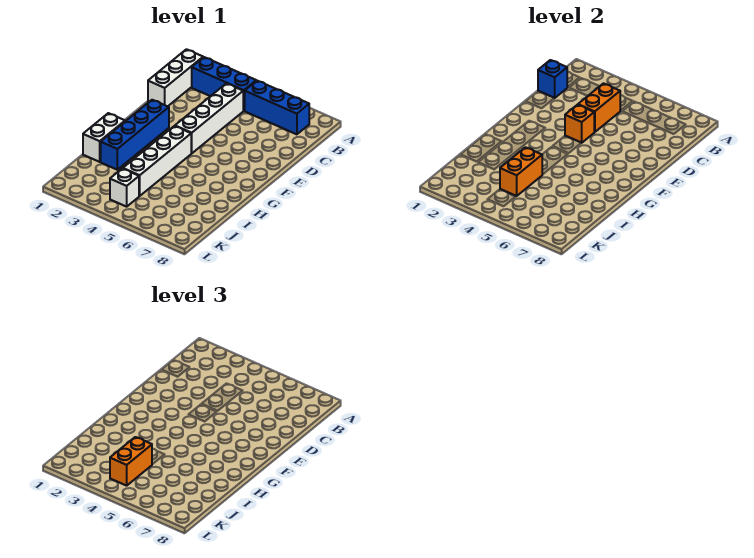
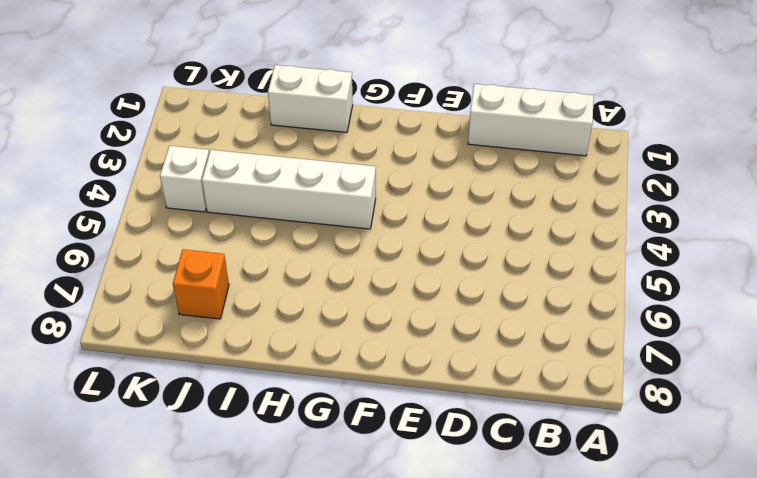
orange brick J7 level 1 -> orange brick E4 level 2
none -> blue brick B2:B4 level 1
none -> blue brick B5:B7 level 1
none -> white brick C4:F4 level 1

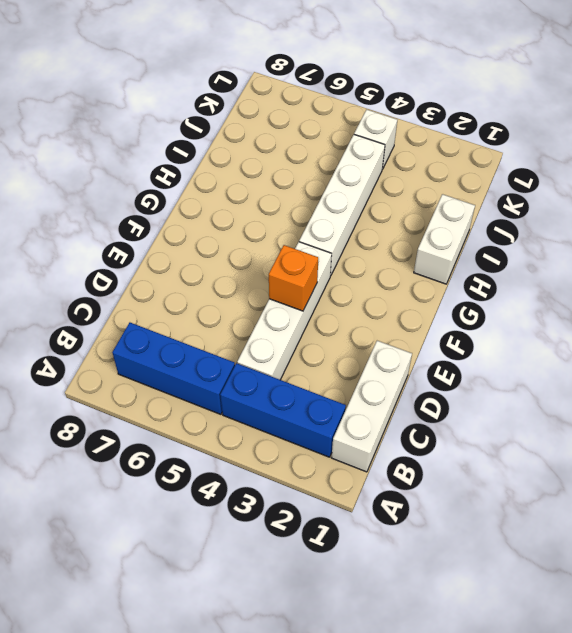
none -> blue brick F2:I2 level 1
none -> blue brick C1 level 2
none -> orange brick C4:D4 level 2

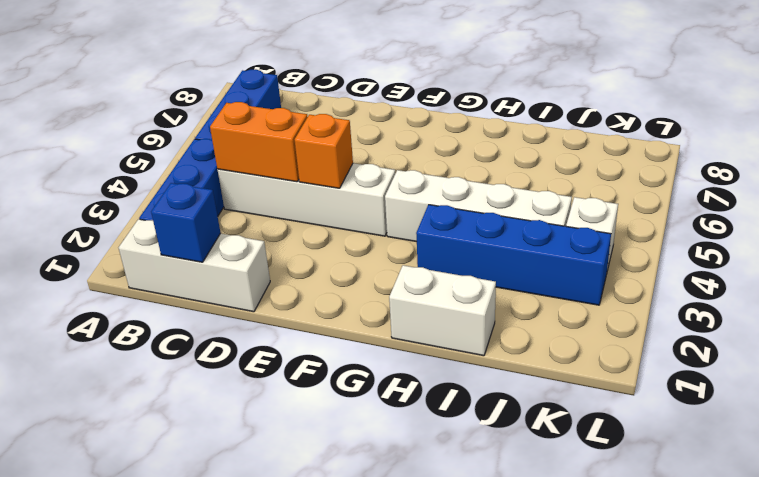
blue brick H3:K3 level 1 -> blue brick F2:I2 level 1
none -> orange brick I4:J4 level 2
none -> orange brick J4:K4 level 3

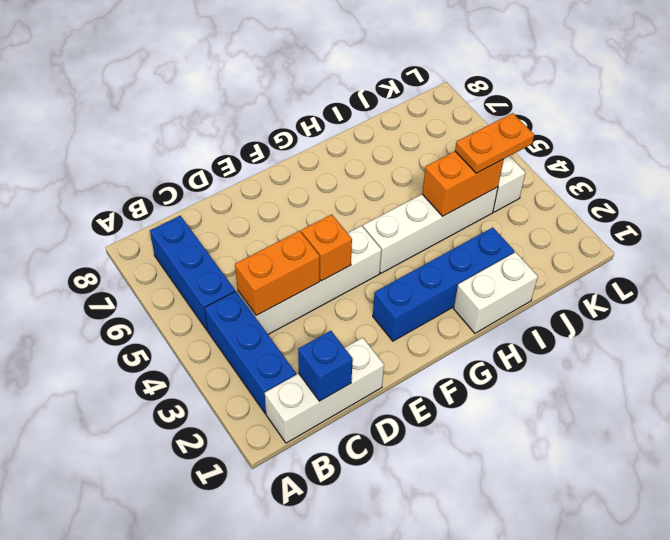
orange plate J4:K4 level 3 -> orange brick J4:K4 level 3

